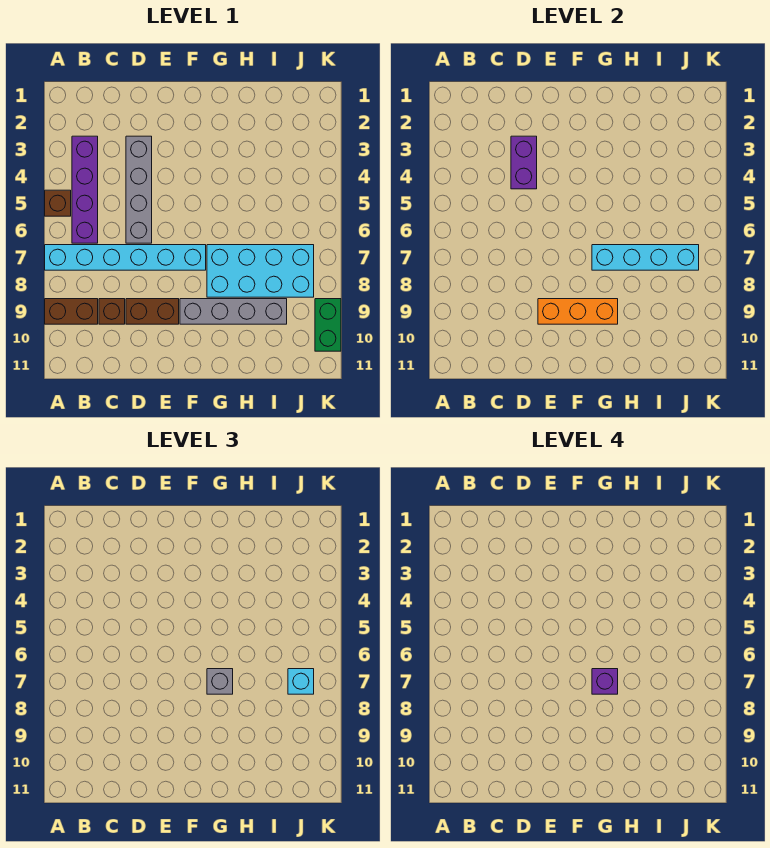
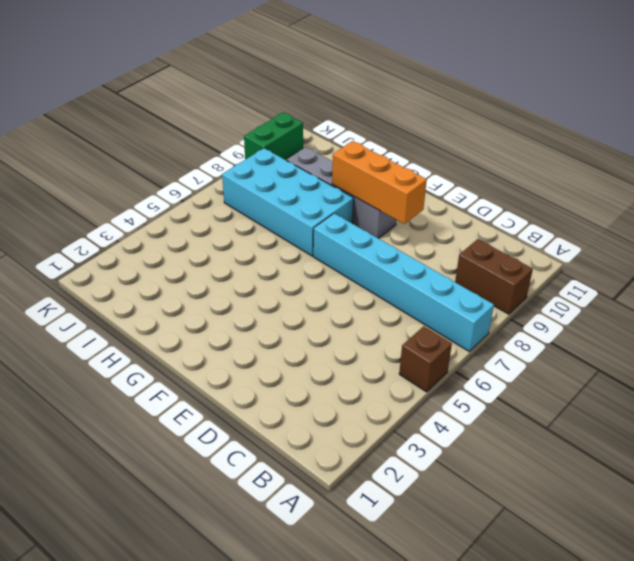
none -> purple brick B3:B6 level 1
none -> brown brick C9 level 1
none -> grey brick D3:D6 level 1

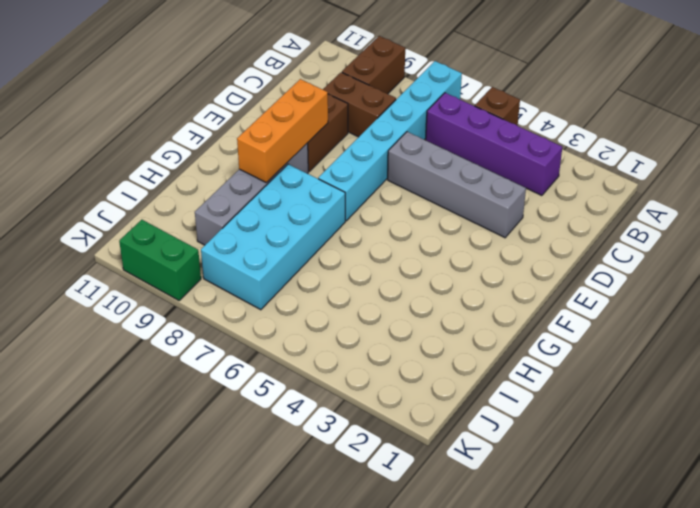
brown brick C8:C9 level 1 -> brown brick C9 level 1
none -> purple brick D3:D4 level 2
none -> cyan brick G7:J7 level 2
none -> grey brick G7 level 3

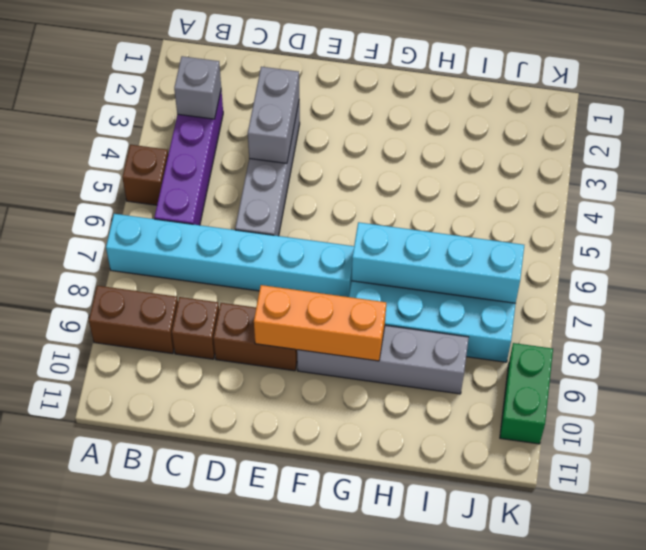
grey brick B3 level 2 -> grey brick G7 level 3
grey brick D3:D4 level 2 -> purple brick D3:D4 level 2
none -> cyan brick J7 level 3
none -> purple brick G7 level 4

